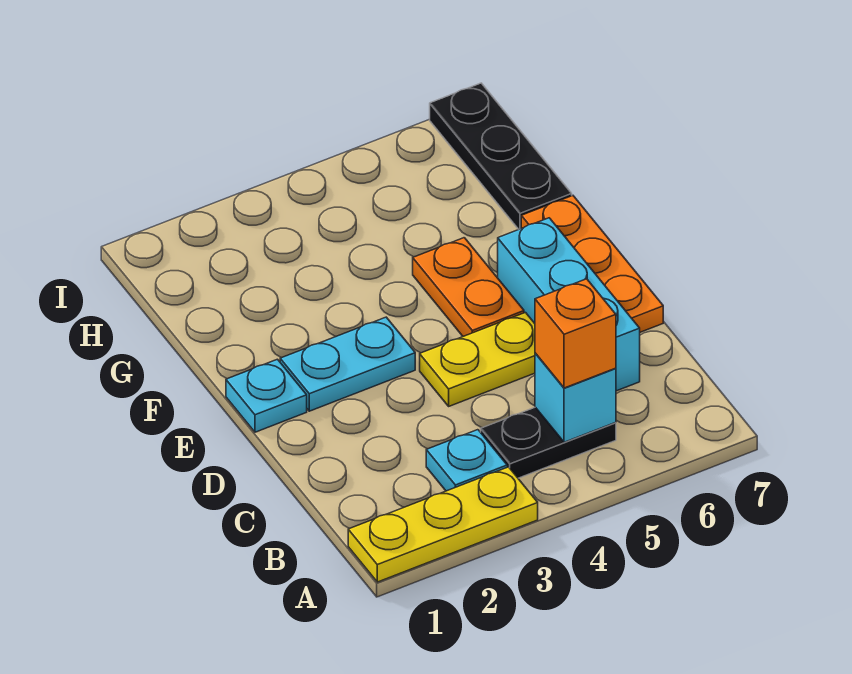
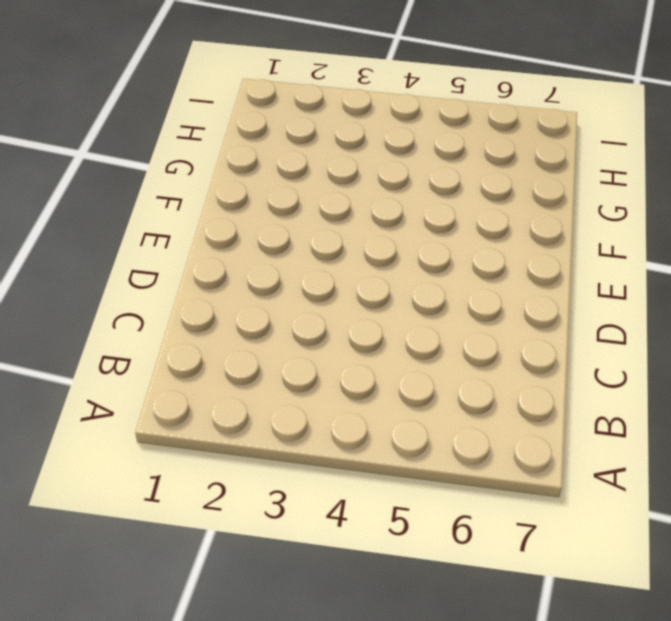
none -> yellow plate A1:A3 level 1
none -> cyan plate B3 level 1
none -> black plate B4:B5 level 1

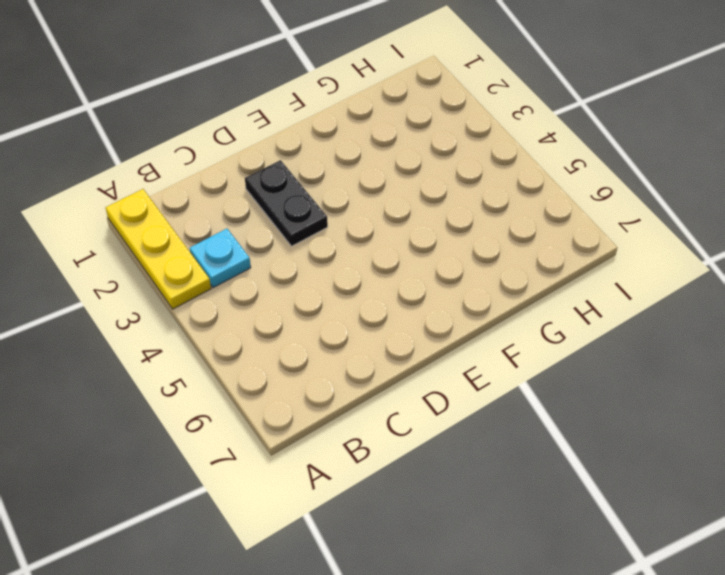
black plate D2:D3 level 1 -> black plate B4:B5 level 1
none -> cyan brick C6:E6 level 1
none -> yellow plate D4:D5 level 1
none -> orange plate D7:F7 level 1

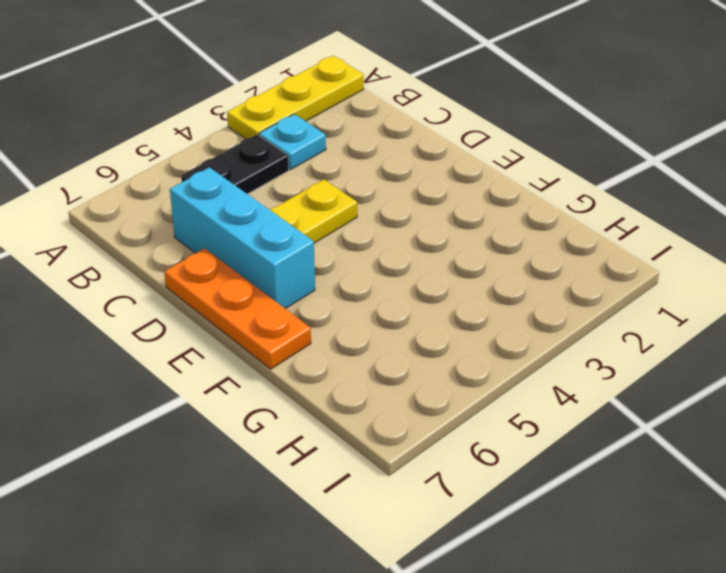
none -> cyan plate E1 level 1
none -> cyan plate E2:E3 level 1
none -> orange plate E5:F5 level 1

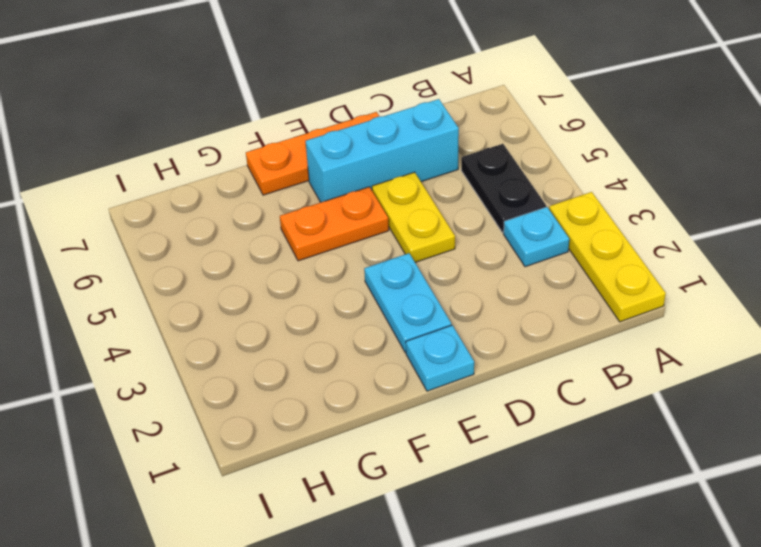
none -> black plate G7:I7 level 1
none -> cyan brick B5 level 2
none -> orange brick B5 level 3

